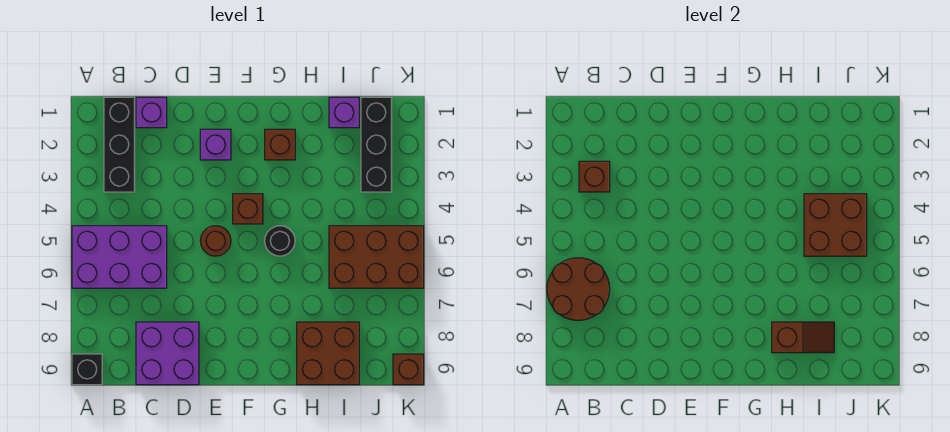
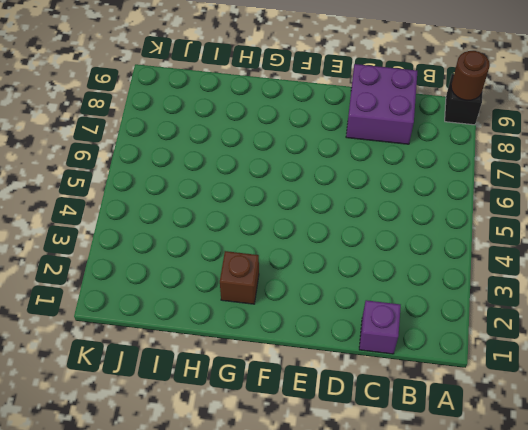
brown round brick A9 level 2 -> brown round brick E5 level 1
none -> purple brick A5:C6 level 1
none -> black brick B1:B3 level 1
none -> purple brick E2 level 1

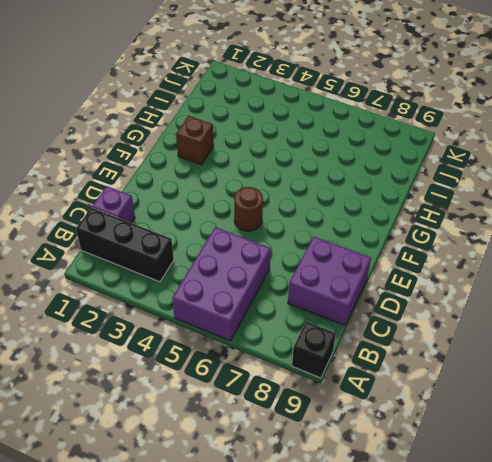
none -> purple brick E2 level 1
none -> brown brick F4 level 1
none -> black round brick G5 level 1

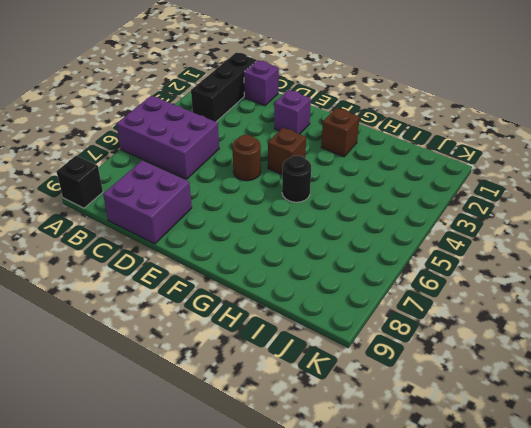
none -> brown brick H8:I9 level 1
none -> purple brick I1 level 1
none -> brown brick I5:K6 level 1

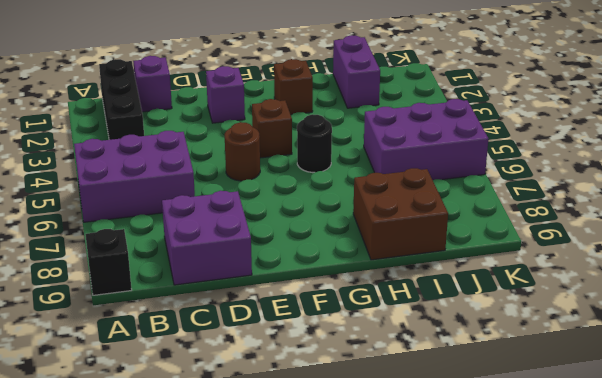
purple brick I1:I2 level 1 -> purple brick I1 level 1
purple brick I5:K6 level 1 -> brown brick I5:K6 level 1
none -> black brick J1:J3 level 1
none -> brown brick K9 level 1
none -> brown round brick A6:B7 level 2

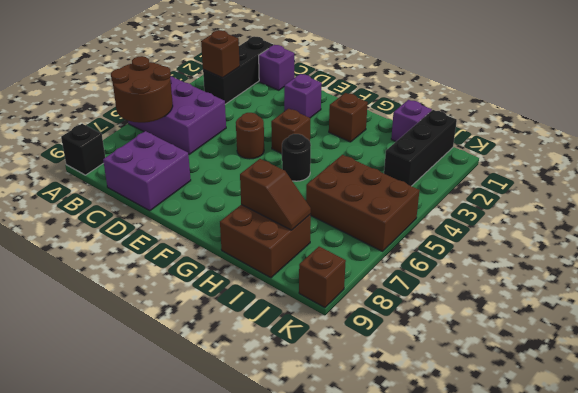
none -> brown brick I4:J5 level 2

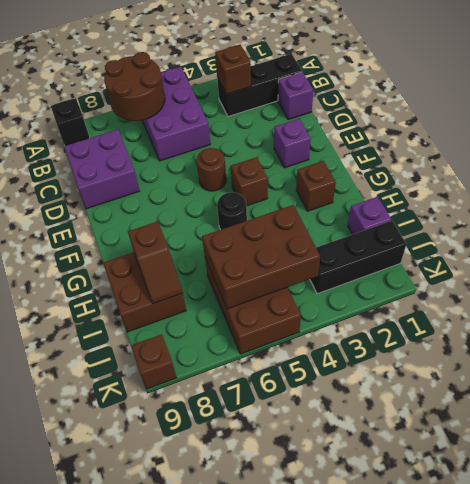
brown brick I4:J6 level 2 -> brown brick I4:J5 level 2

